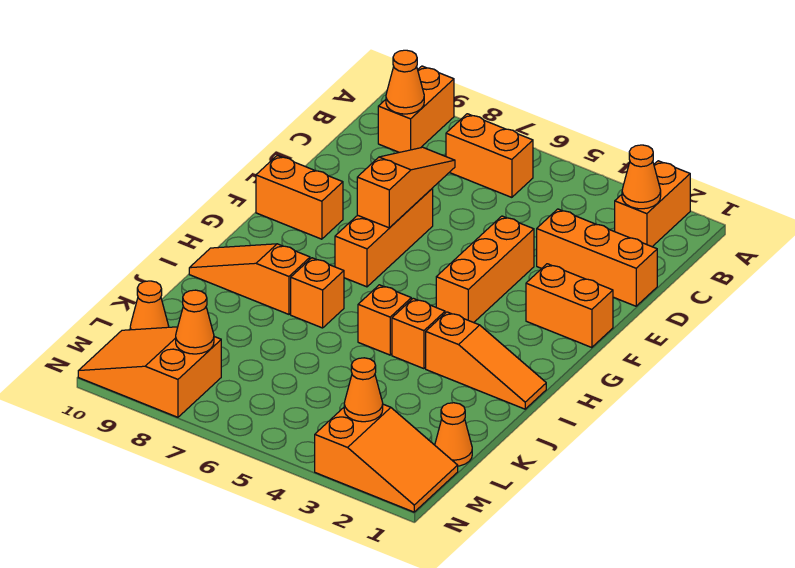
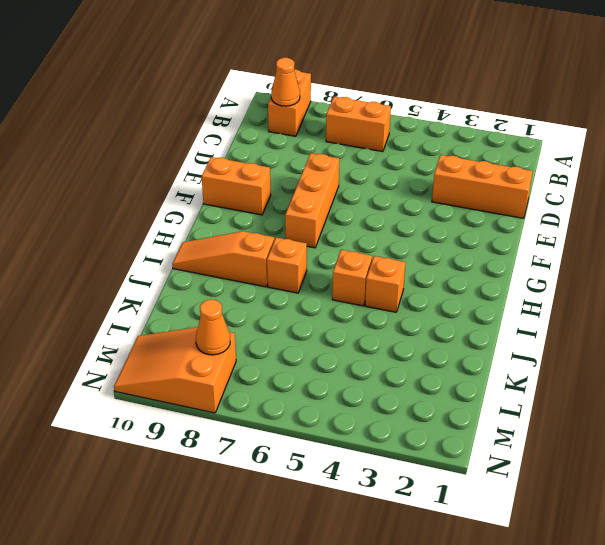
none -> orange brick A2:B2 level 1
none -> orange brick E4:G4 level 1
none -> orange brick F1:F2 level 1

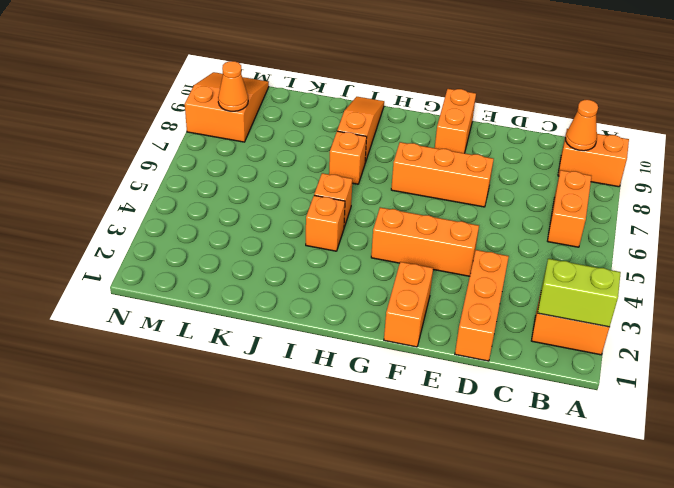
lime brick A2:B2 level 2 -> orange cone B2 level 2
none -> orange slope I1:I3 level 1 top 3
none -> orange cone L1 level 1
none -> orange cone L10 level 1

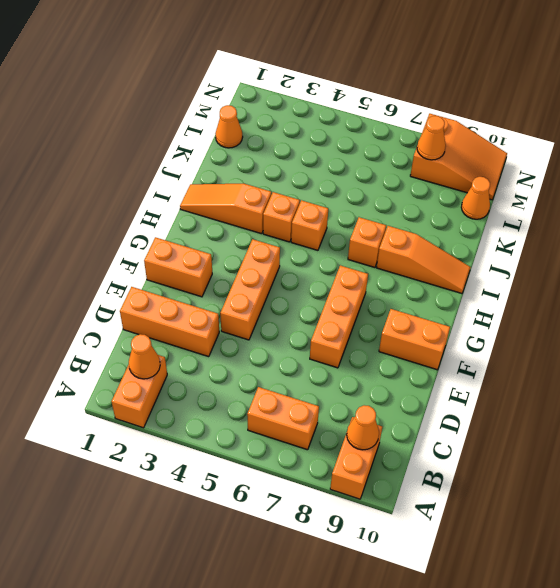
none -> orange slope M1:N3 level 1 top 3
none -> orange slope D7:F7 level 2 top F
none -> orange cone M3 level 2

